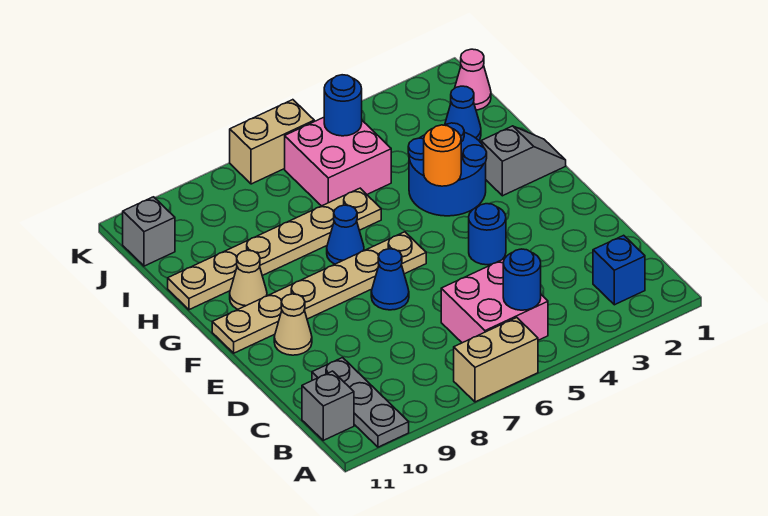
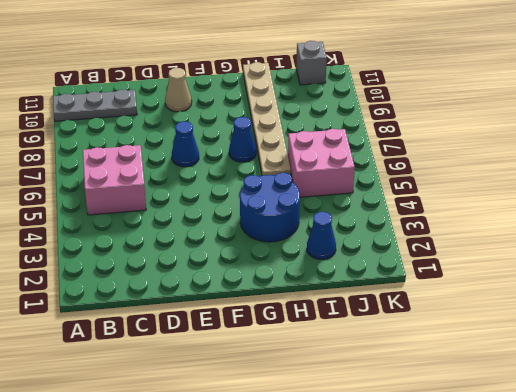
none -> tan brick A6:A7 level 1
none -> blue brick B2 level 1
none -> grey brick B11 level 1

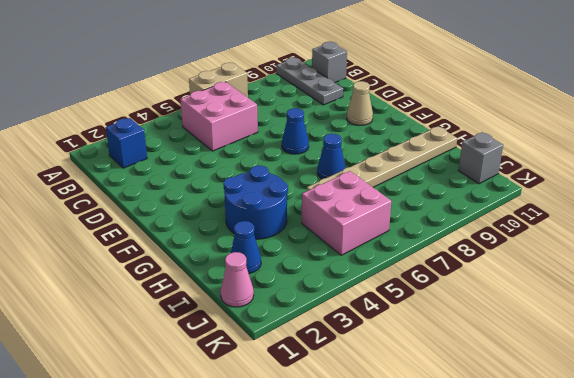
none -> blue round brick E4 level 1
none -> tan plate F6:F11 level 1
none -> grey slope G1:G2 level 1 top 2

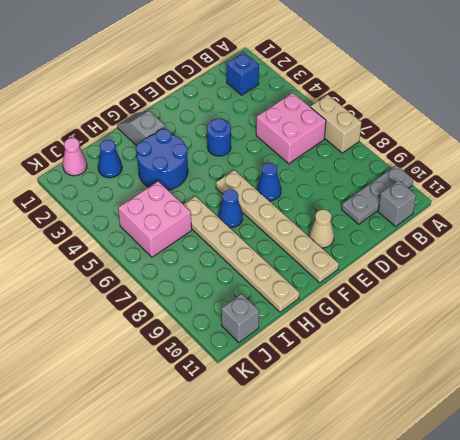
none -> tan cone G10 level 1
none -> tan brick K6:K7 level 1
none -> blue round brick B5 level 2

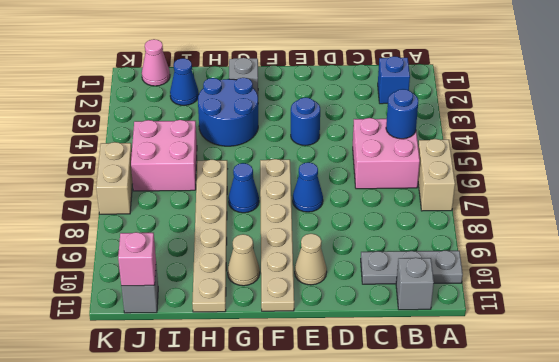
pink brick J11 level 2 -> none
none -> orange round brick G4 level 2
none -> blue round brick J5 level 2

